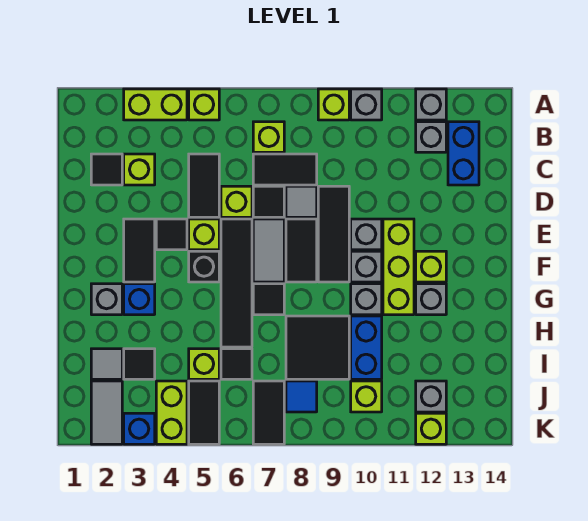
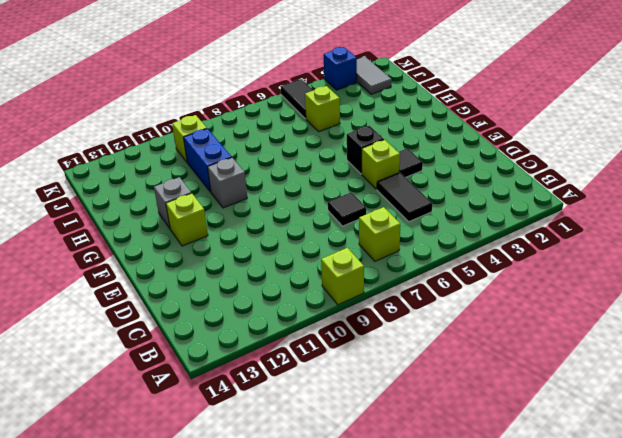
none -> lime brick A3:A4 level 1
none -> lime brick A5 level 1
none -> grey brick A10 level 1
none -> grey brick A12 level 1

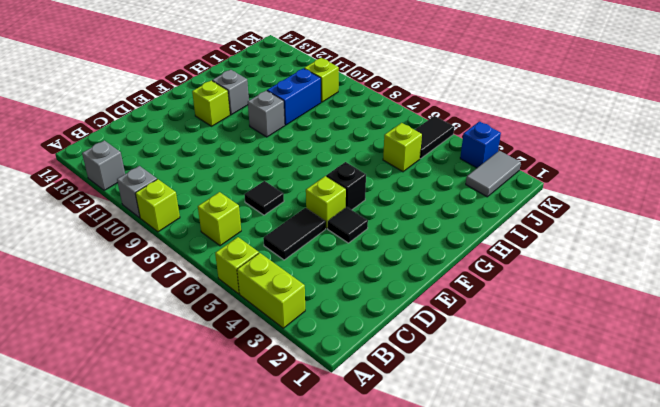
none -> grey brick B12 level 1
none -> blue brick B13:C13 level 1
none -> black tile C2 level 1
none -> lime brick C3 level 1

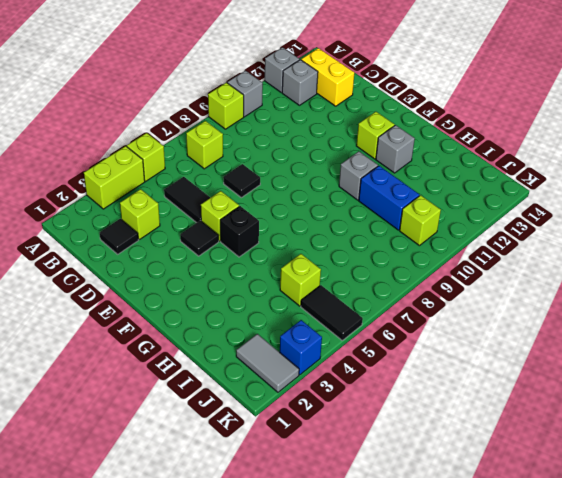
yellow brick B13:C13 level 1 -> blue brick B13:C13 level 1
none -> black tile C7:C8 level 1
none -> lime brick D6 level 1
none -> grey tile D8 level 1
none -> black tile D9:F9 level 1

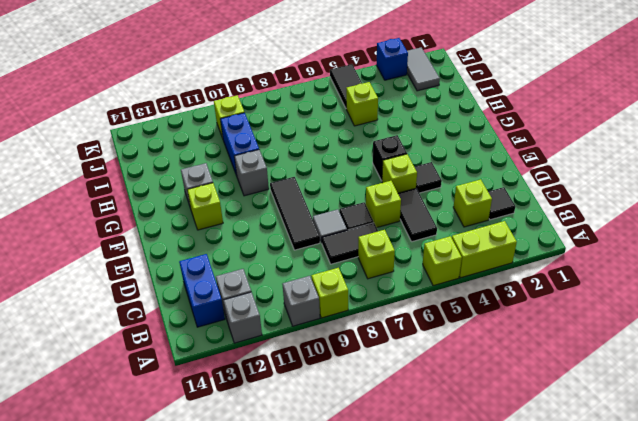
none -> black tile E3:F3 level 1
none -> black tile E6:H6 level 1
none -> grey tile E7:F7 level 1
none -> black tile E8:F8 level 1

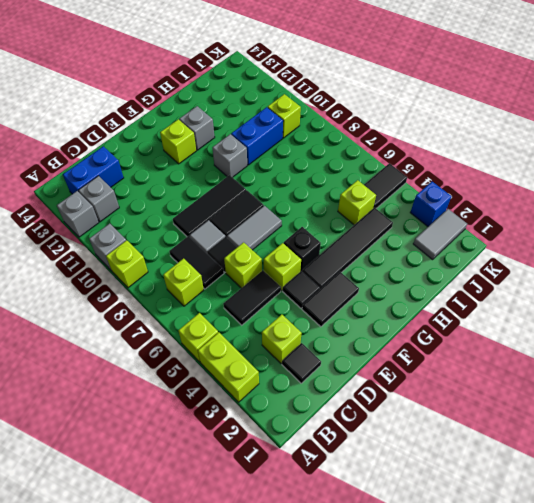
black tile F4:I4 level 1 -> black tile E6:H6 level 1
none -> grey brick E10 level 1
none -> lime brick E11:G11 level 1
none -> grey brick F10 level 1
none -> grey brick G2 level 1

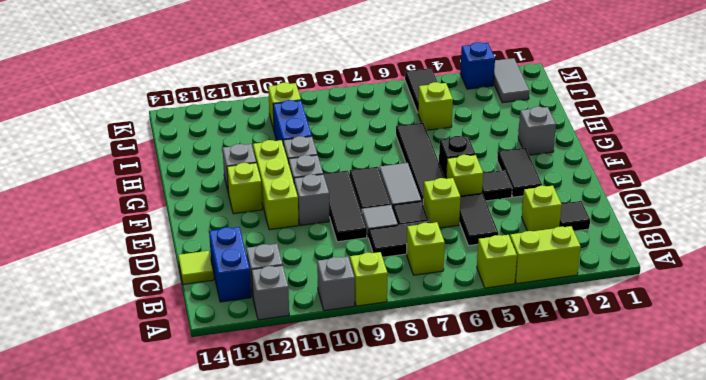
lime tile C14 level 1 -> none
none -> blue brick G3 level 1
none -> black tile G7 level 1
none -> black tile H8:I9 level 1
none -> grey tile I2 level 1

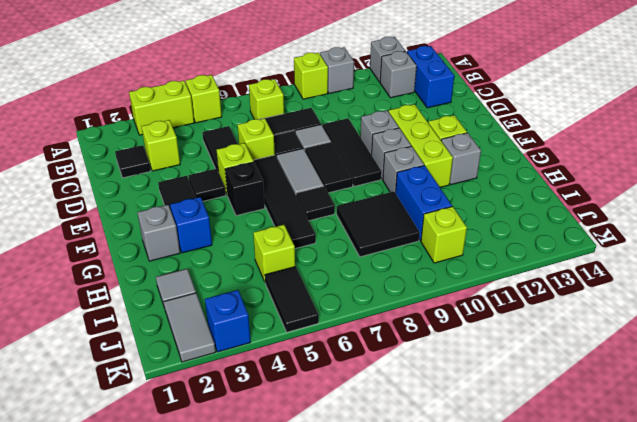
none -> black tile I3 level 1
none -> black tile I6 level 1
none -> lime brick J4:K4 level 1
none -> black tile J7:K7 level 1

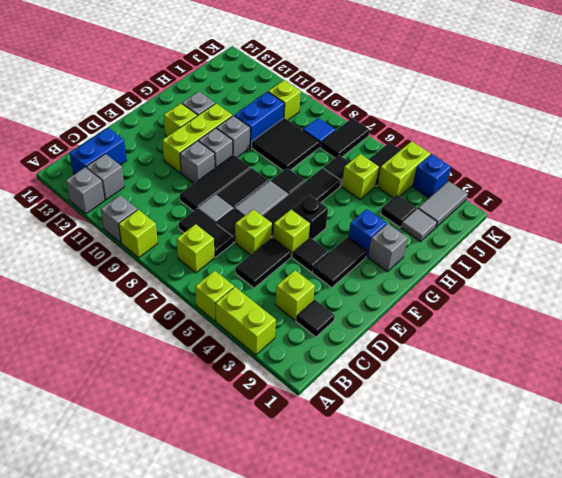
none -> grey brick J12 level 1
none -> lime brick K12 level 1

